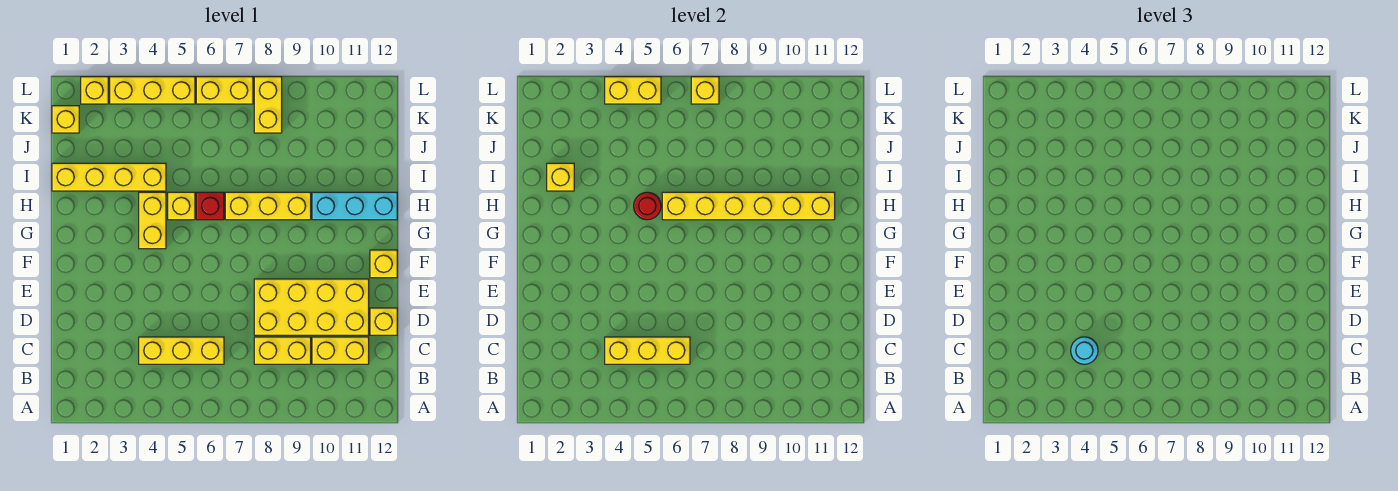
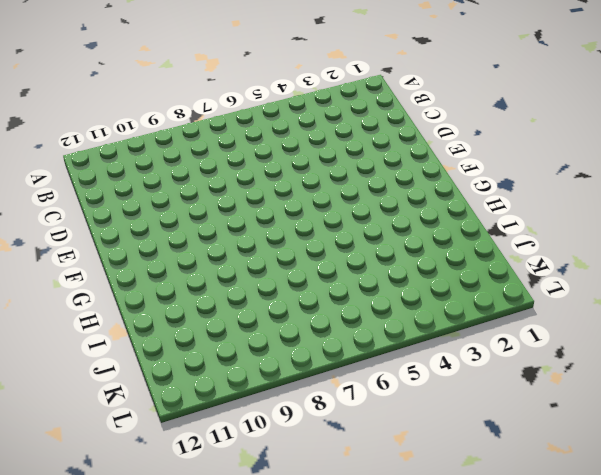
none -> yellow brick C4:C6 level 1
none -> yellow brick C8:C9 level 1
none -> yellow brick C10:C11 level 1

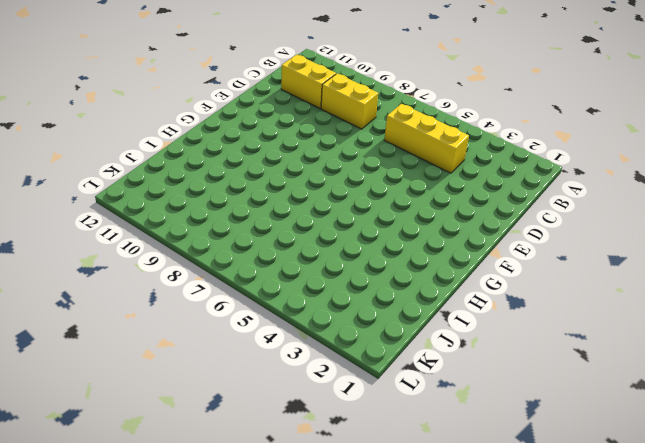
none -> yellow brick D8:E11 level 1
none -> yellow brick D12 level 1
none -> yellow brick F12 level 1

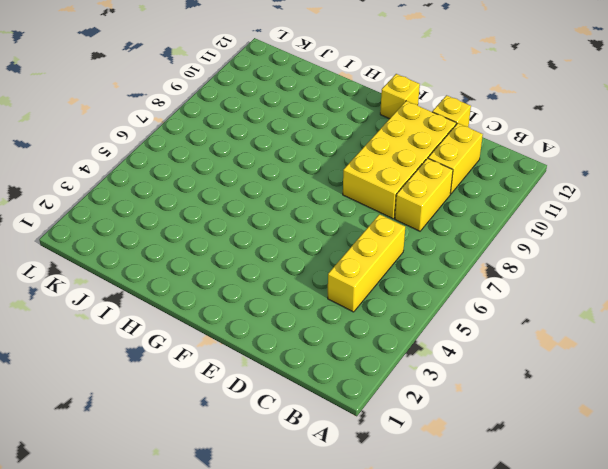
none -> yellow brick G4:H4 level 1
none -> yellow brick H5 level 1
none -> red brick H6 level 1

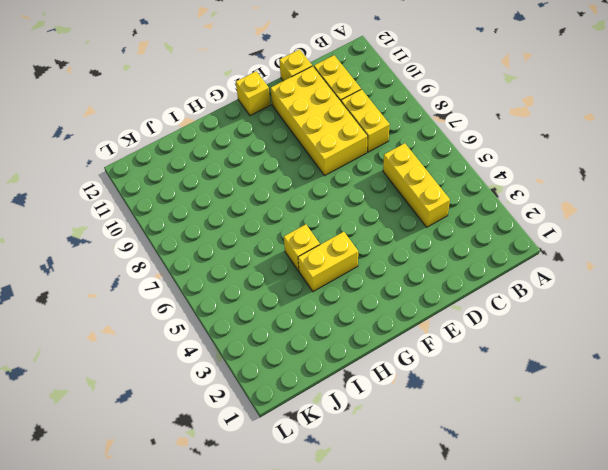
none -> red brick H6 level 1
none -> yellow brick H7:H9 level 1
none -> cyan brick H10:H12 level 1

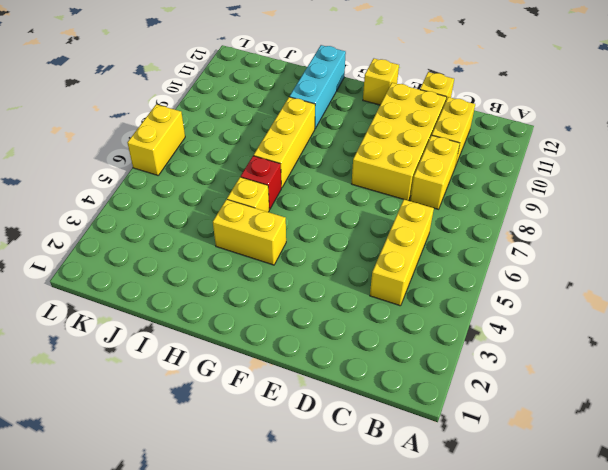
none -> yellow brick I1:I4 level 1
none -> yellow brick K1 level 1
none -> yellow brick K8:L8 level 1

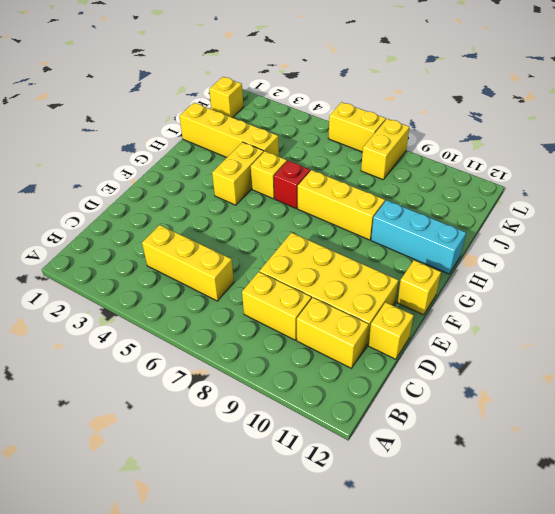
none -> yellow brick L2 level 1
none -> yellow brick L3:L5 level 1
none -> yellow brick C4:C6 level 2

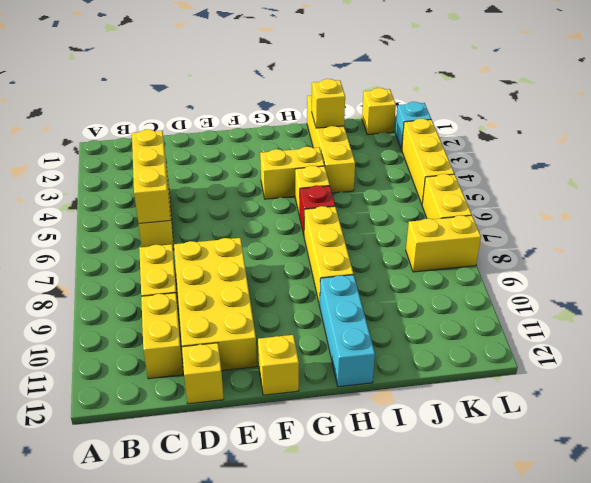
cyan brick L2 level 1 -> yellow brick L2 level 1
none -> red round brick H5 level 2
none -> yellow brick H6:H11 level 2
none -> yellow brick L4:L5 level 2

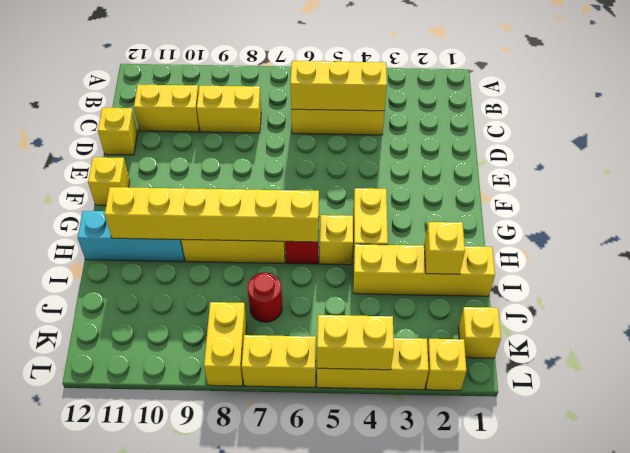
red round brick J7 level 1 -> red round brick H5 level 2
none -> yellow brick D8:E11 level 1
none -> yellow brick L7 level 2
none -> cyan round brick C4 level 3

